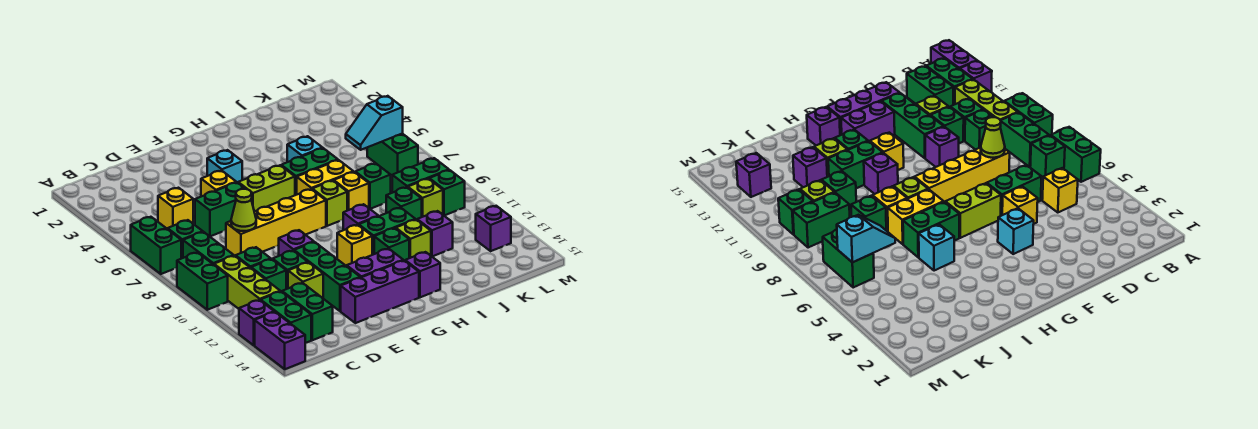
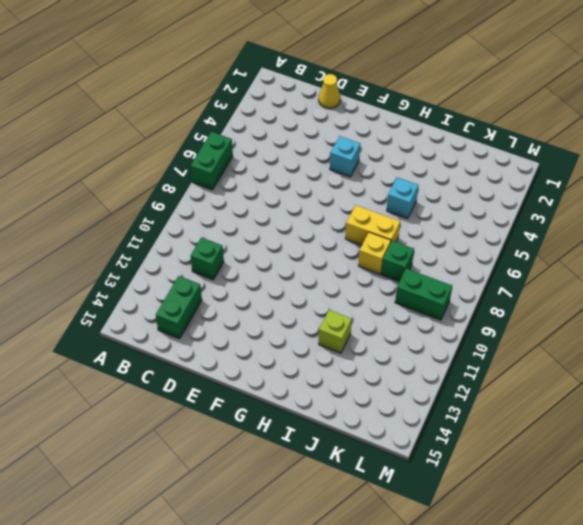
yellow cone D1 level 1 -> none
none -> green brick A9:A10 level 1
none -> purple brick A13 level 1
none -> purple brick A14:A15 level 1
none -> green brick B7 level 1

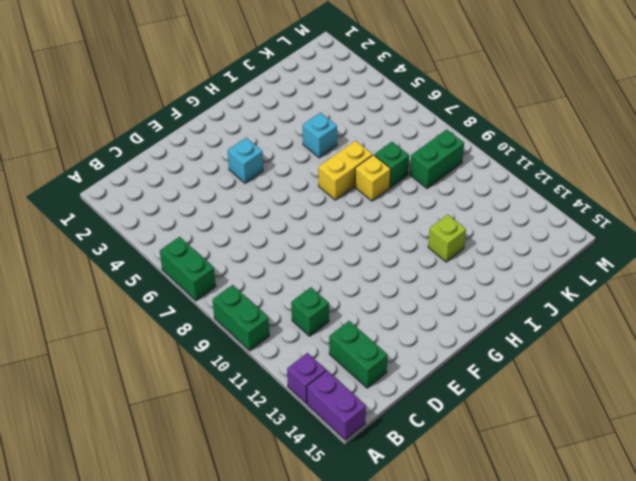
none -> green brick B7 level 1
none -> green brick B8:B9 level 1
none -> lime brick B10:B12 level 1
none -> green brick B13:B14 level 1

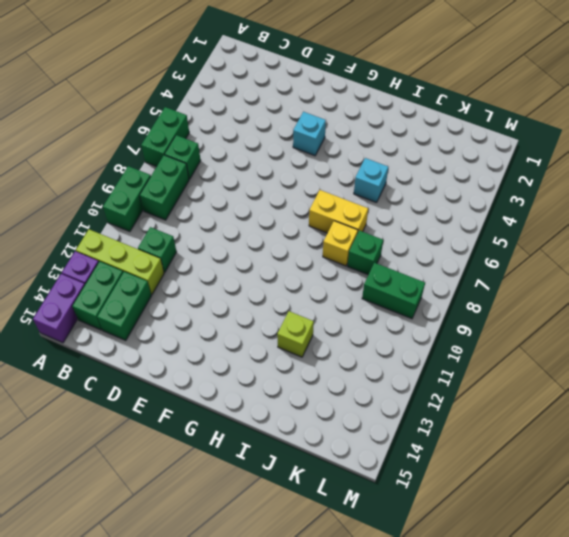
lime brick A12:C12 level 1 -> lime brick B10:B12 level 1
none -> yellow brick C5 level 1
none -> green brick C10 level 1
none -> green brick D6:E6 level 1
none -> yellow brick D8:G8 level 1

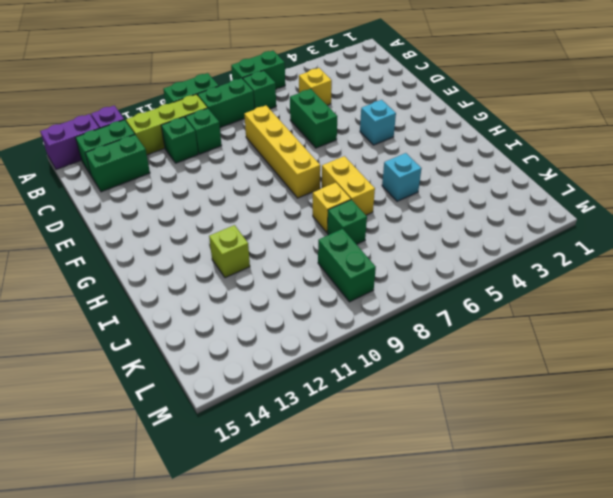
none -> green brick D11 level 1
none -> lime brick D12 level 1
none -> yellow brick E5 level 1
none -> purple brick E10 level 1

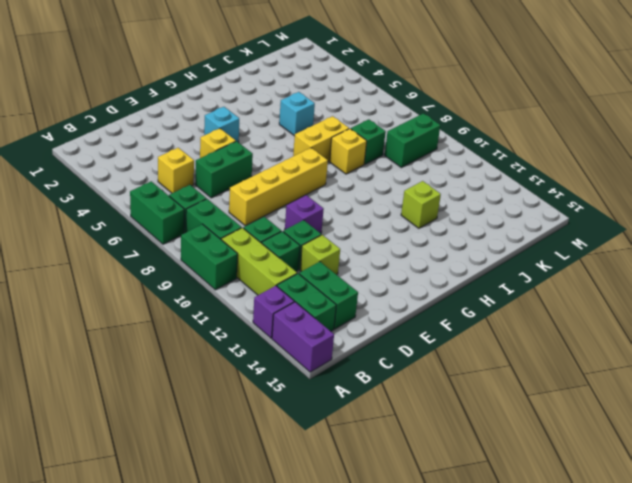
none -> green brick E11:E13 level 1
none -> purple brick E14:G14 level 1
none -> lime brick F6:G6 level 1
none -> purple brick F13:G13 level 1

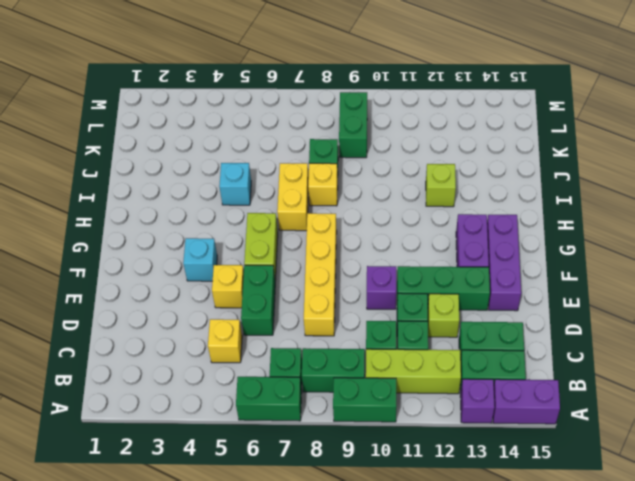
none -> yellow brick G11 level 1
none -> green brick H6:I6 level 1
none -> lime brick H8 level 1
none -> purple brick H10 level 1

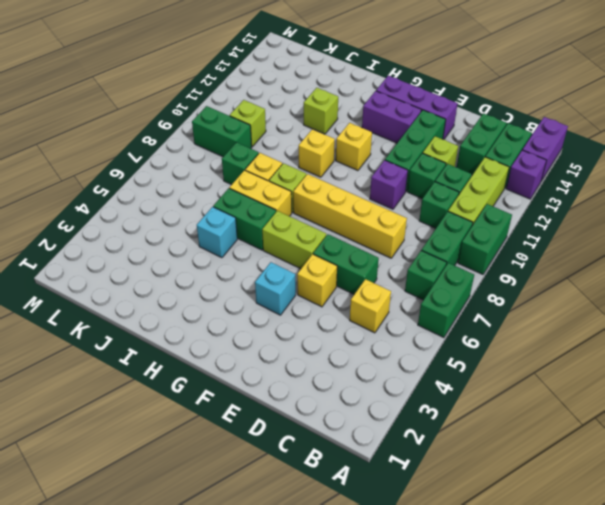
yellow brick H10 level 1 -> purple brick H10 level 1
none -> green brick H11:I11 level 1
none -> green brick H12 level 1
none -> purple brick H14 level 1
none -> green brick J10 level 1

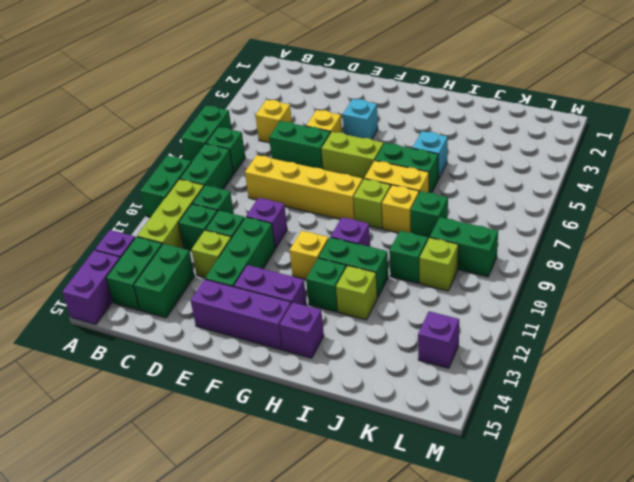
none -> purple brick J12 level 1
none -> green brick L6:L7 level 1
none -> green brick L10 level 1
none -> lime cone D8 level 2

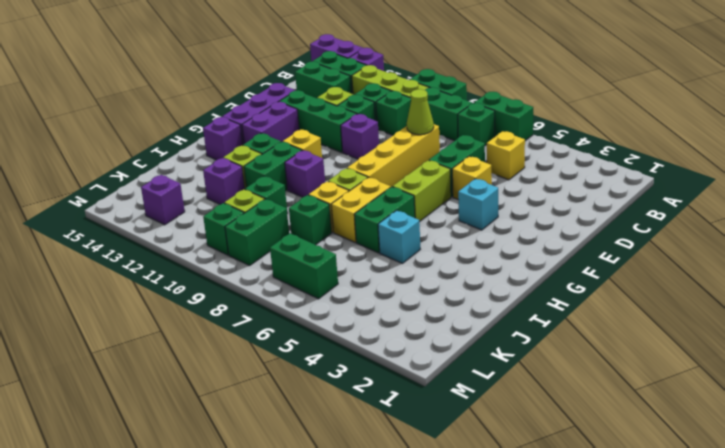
none -> cyan slope K6:L6 level 2 top L

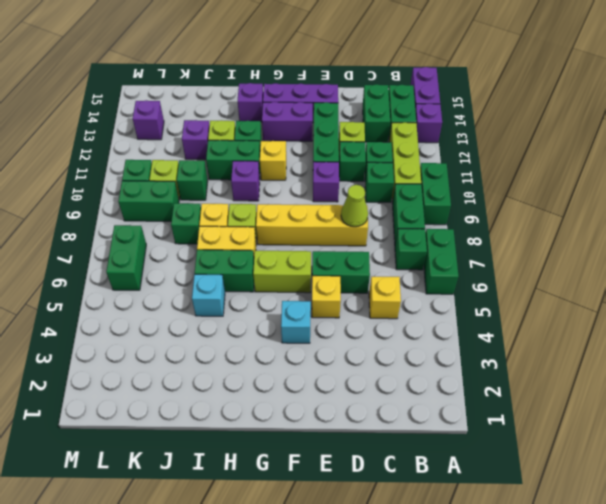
none -> cyan slope K6:L6 level 2 top L

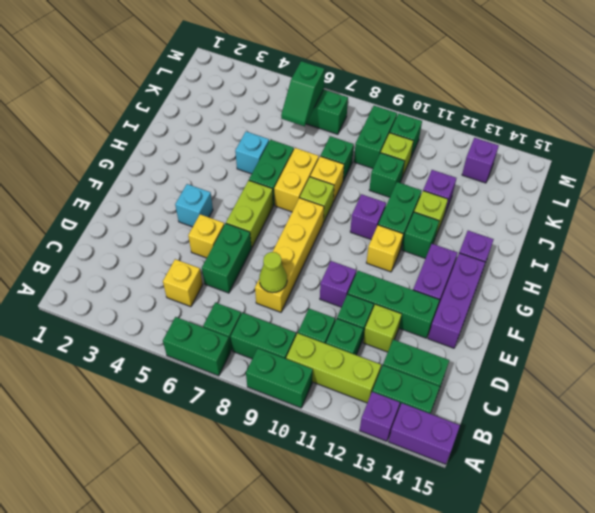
green slope K6:L6 level 2 top L -> cyan slope K6:L6 level 2 top L

